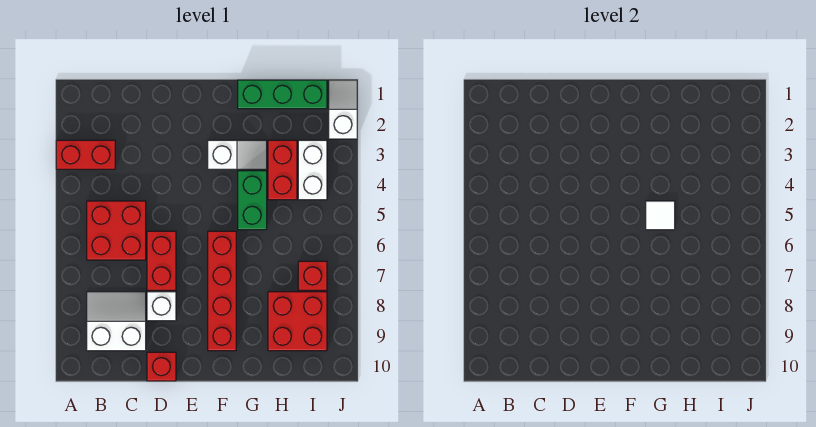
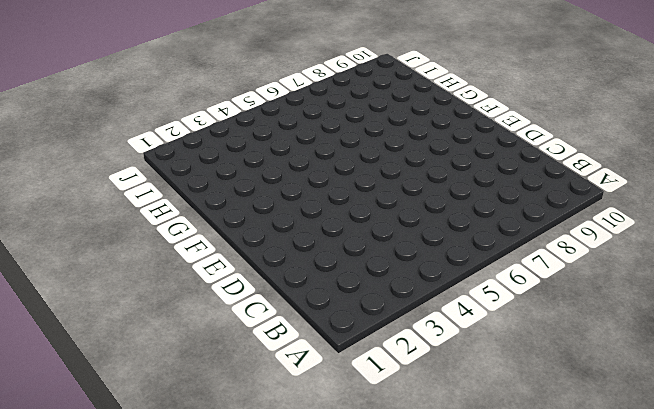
none -> red brick A3:B3 level 1
none -> red brick B5:C6 level 1
none -> white slope B8:C9 level 1 top 9

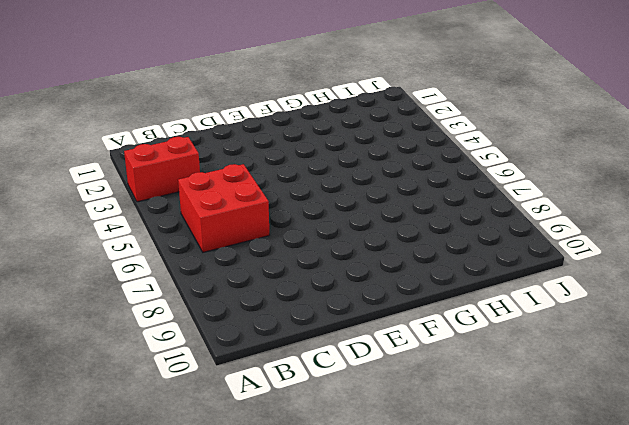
none -> white slope B8:C9 level 1 top 9
none -> red brick D6:D7 level 1
none -> white brick D8 level 1

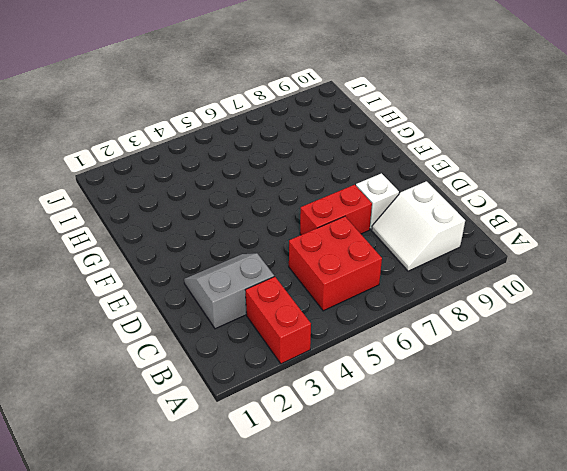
grey slope C2:D3 level 1 top C -> none
none -> red brick D10 level 1
none -> white slope F3:G3 level 1 top F
none -> red brick F6:F9 level 1

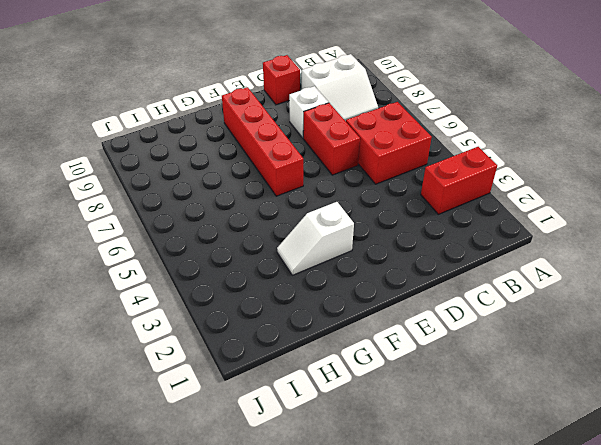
none -> green brick G1:I1 level 1
none -> green brick G4:G5 level 1
none -> red brick H3:H4 level 1

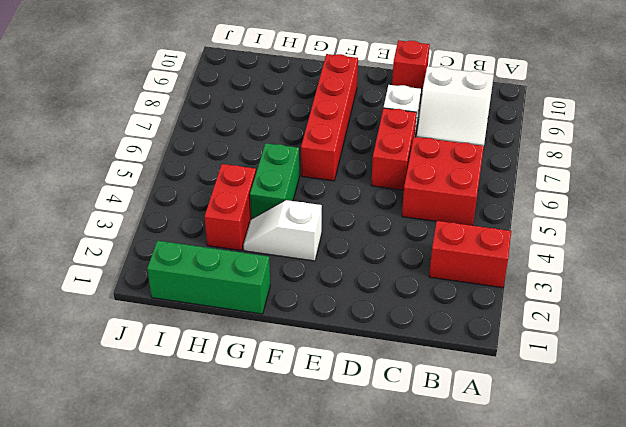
none -> red brick H8:I9 level 1
none -> white brick I3:I4 level 1
none -> red brick I7 level 1

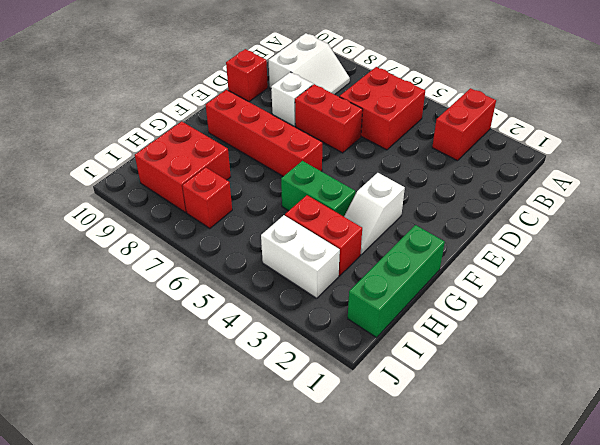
none -> white slope J1:J2 level 1 top 2
none -> white tile G5 level 2

